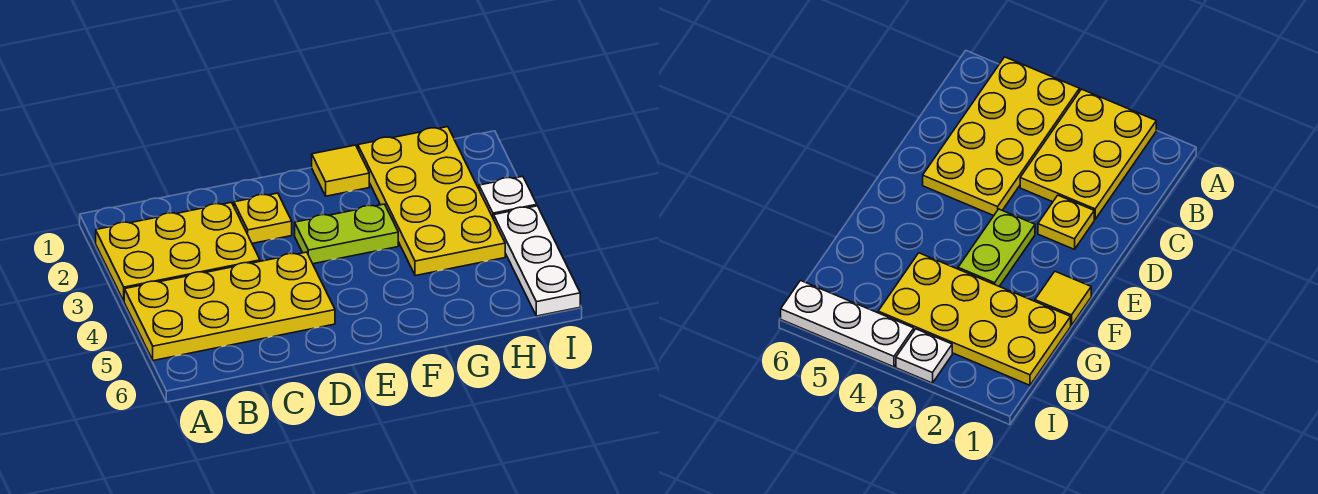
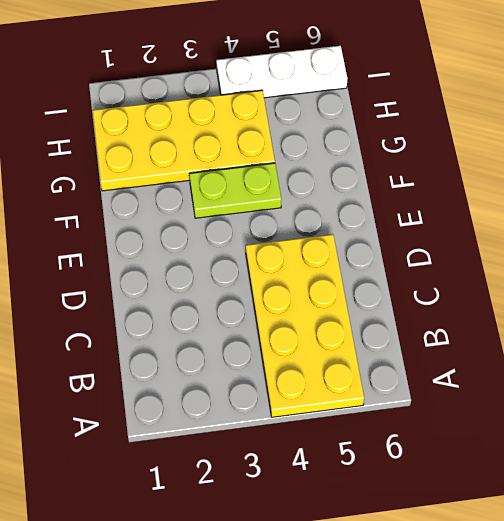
lime plate F3:F4 level 1 -> lime plate E3:F3 level 1
none -> yellow plate A2:C3 level 1
none -> yellow plate D2 level 1

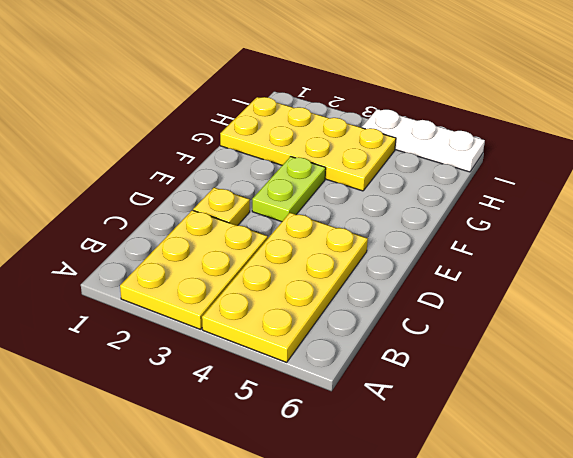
none -> yellow tile F1 level 1
none -> white plate I3 level 1

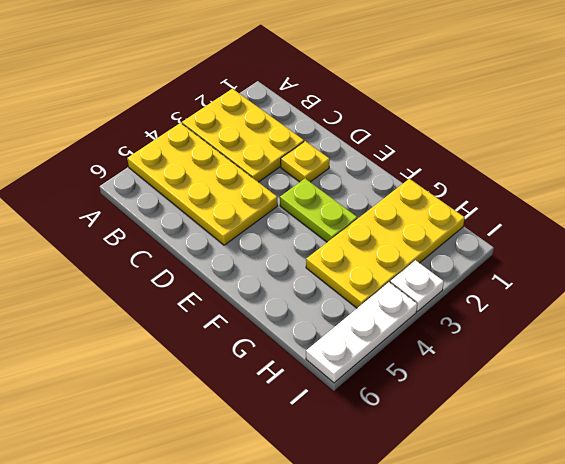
none -> yellow tile F1 level 1

